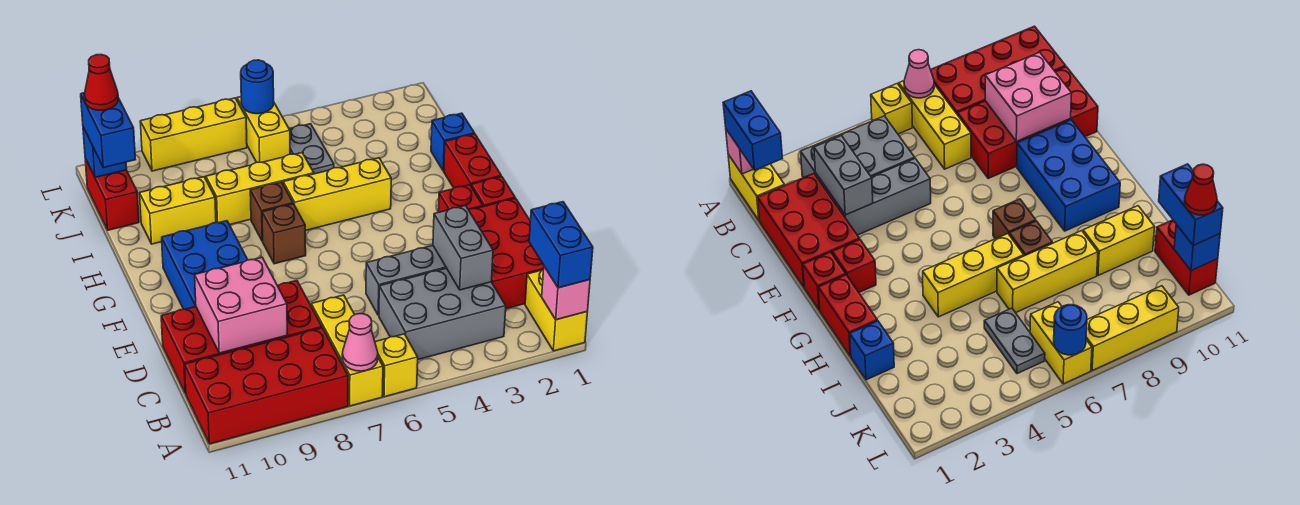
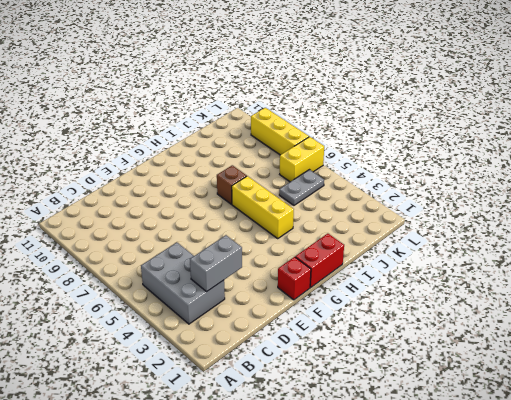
none -> yellow brick A1:B1 level 1
none -> yellow brick A6 level 1
none -> yellow brick A7:C7 level 1
none -> red brick A8:B11 level 1

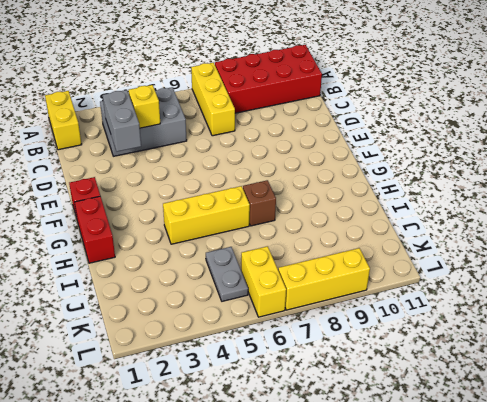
yellow brick C4 level 2 -> yellow brick A6 level 1
none -> red brick C1:E2 level 1
none -> red brick C8:D11 level 1
none -> grey brick D3:D5 level 1
none -> blue brick E9:G10 level 1

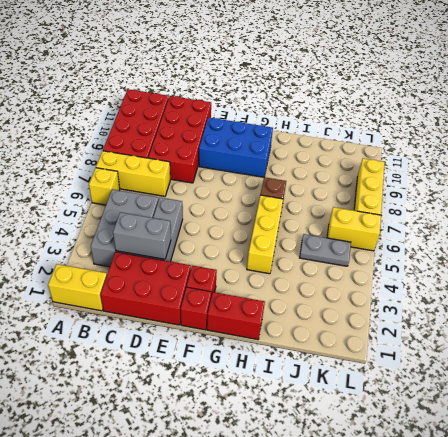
none -> brown brick G7 level 1
none -> blue brick I1 level 1
none -> yellow brick I6:I8 level 1
none -> yellow brick I9:I10 level 1

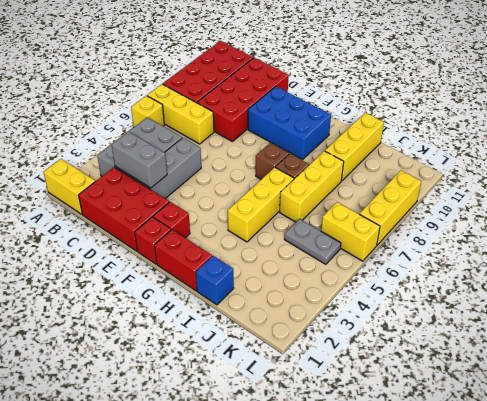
yellow brick I9:I11 level 1 -> yellow brick I9:I10 level 1
none -> red brick J11:K11 level 1
none -> pink brick A1 level 2
none -> pink cone A7 level 2
none -> pink brick C9:D10 level 2

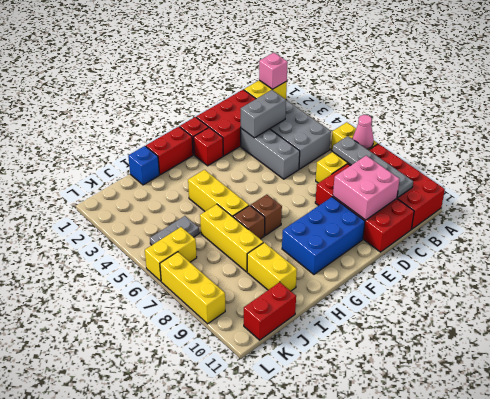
grey plate B7:B10 level 2 -> none
none -> blue brick K11 level 2
none -> blue round brick L6 level 2
none -> blue brick A1:B1 level 3
none -> blue brick J11:K11 level 3

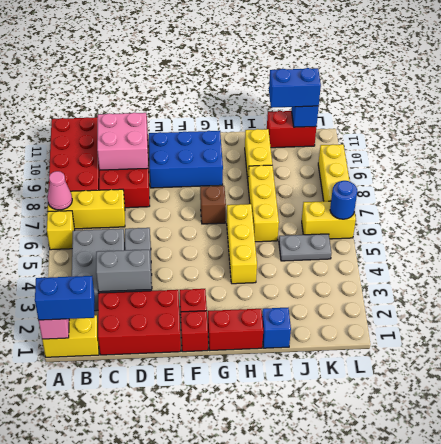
none -> brown brick H7 level 1
none -> red cone K11 level 4

